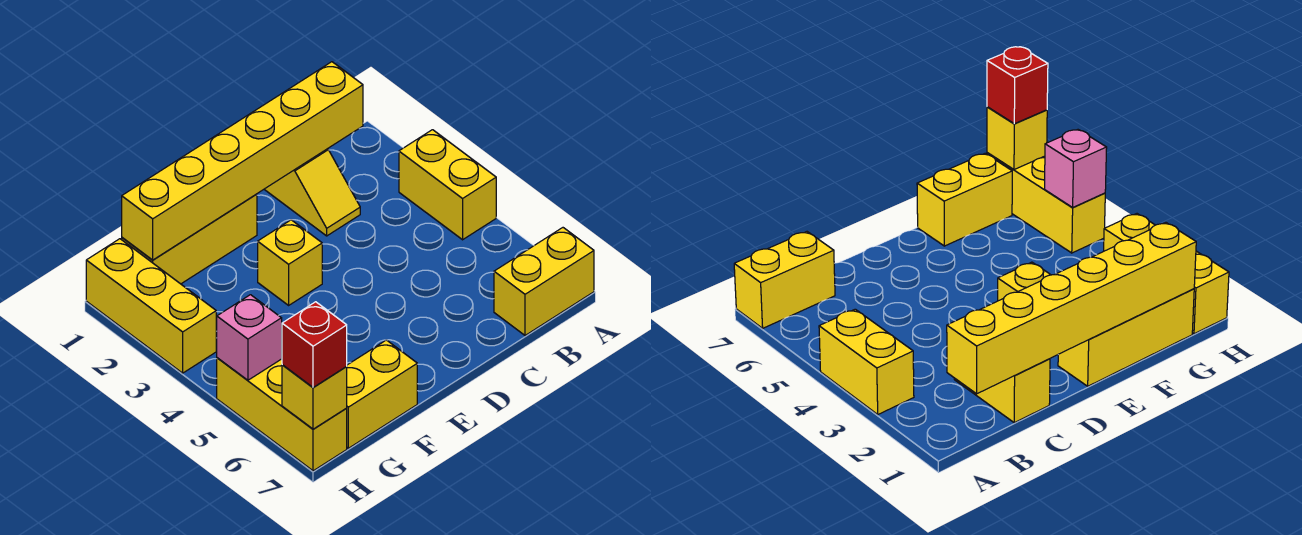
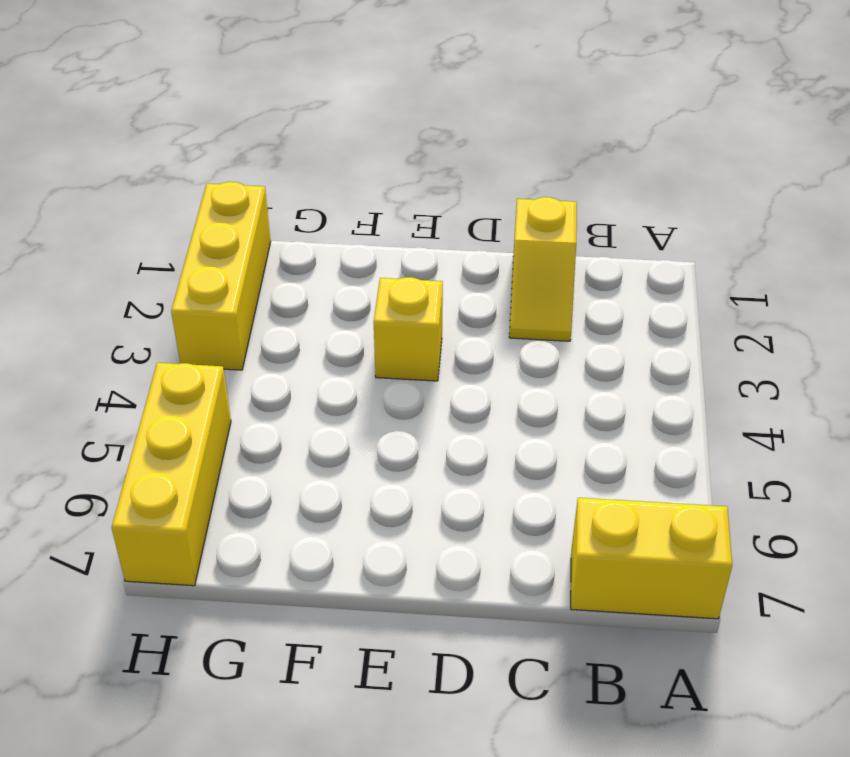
none -> yellow brick A3:A4 level 1
none -> yellow brick E1:G1 level 1
none -> yellow brick F7:G7 level 1

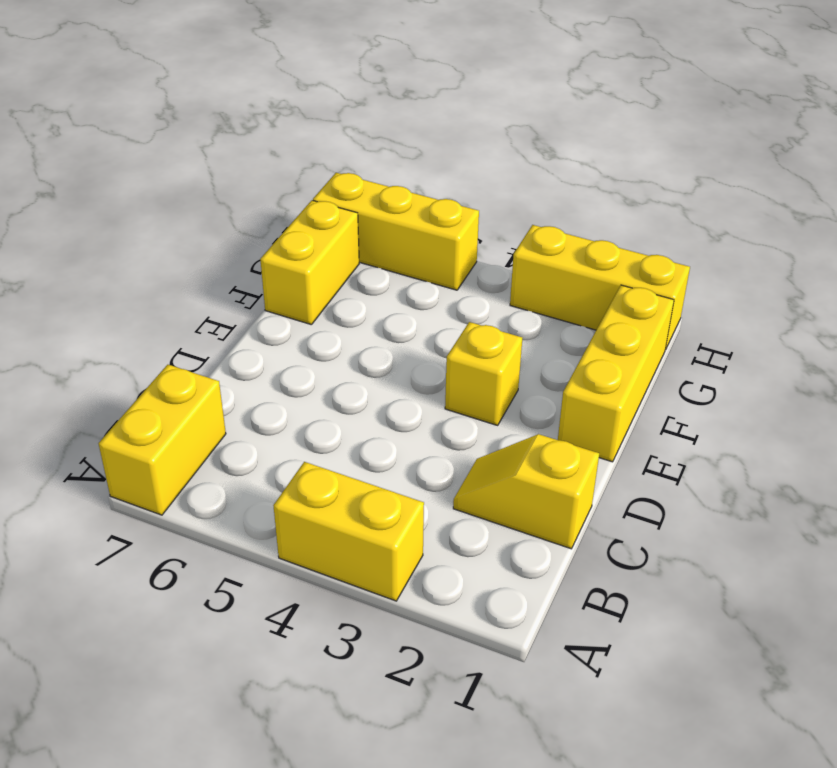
none -> yellow brick B1:G1 level 2
none -> pink brick H5 level 2
none -> yellow brick H7 level 2

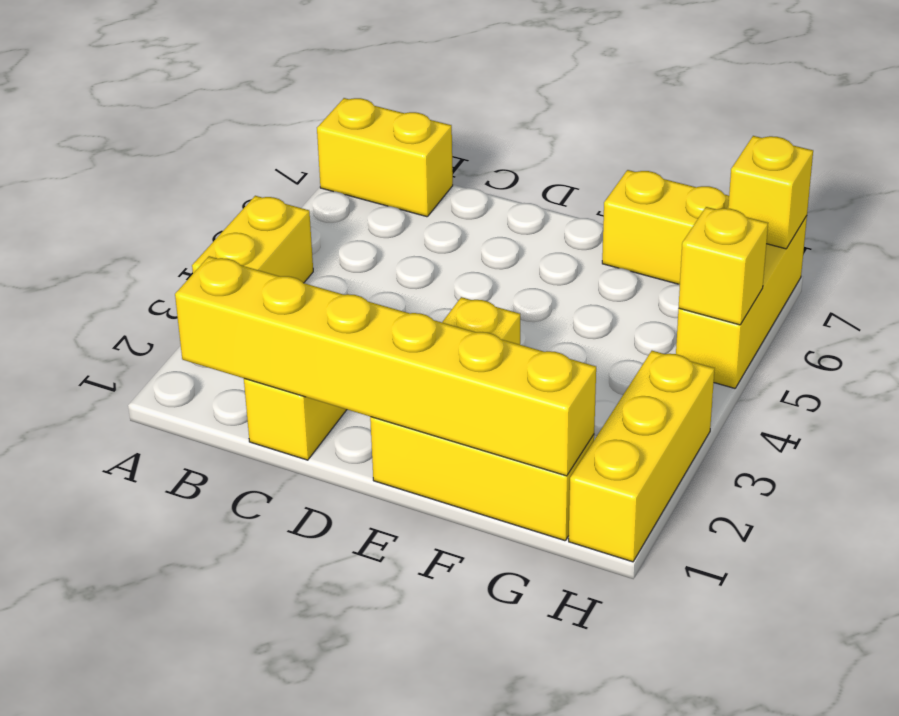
yellow brick H5 level 2 -> pink brick H5 level 2
none -> red brick H7 level 3

